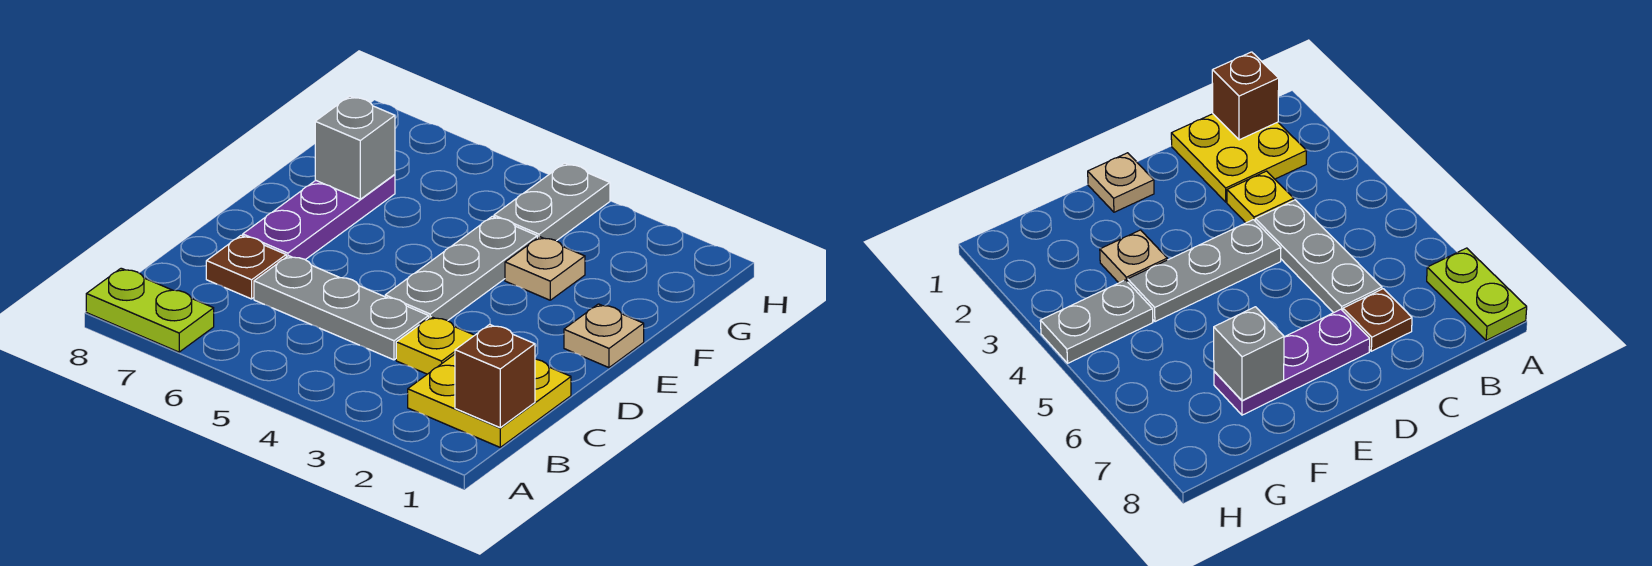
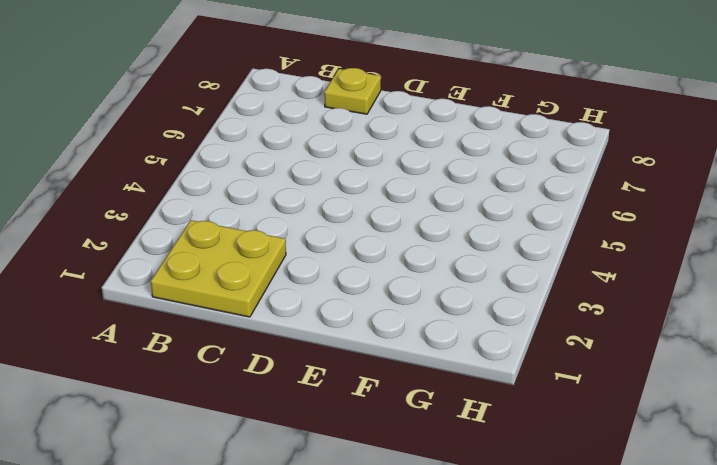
yellow plate C8 level 1 -> yellow plate C3 level 1
none -> lime plate A7:A8 level 1
none -> grey plate C4:C6 level 1
none -> brown plate C7 level 1

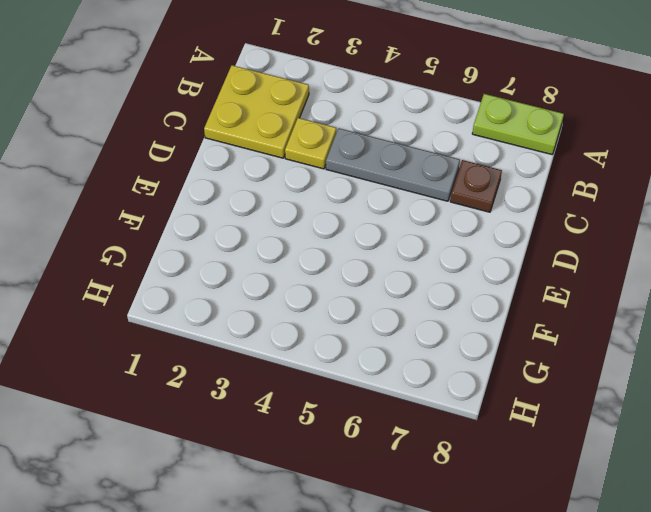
none -> grey plate D4:F4 level 1
none -> purple plate D7:F7 level 1
none -> tan plate E1 level 1

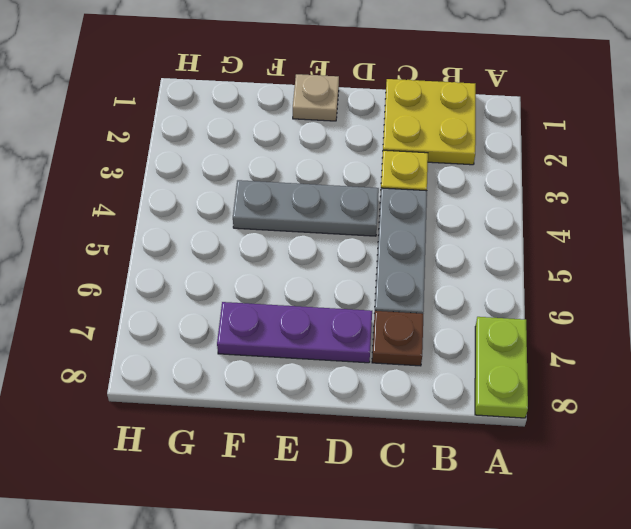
none -> tan plate F3 level 1
none -> grey plate G4:H4 level 1
none -> brown brick B1 level 2

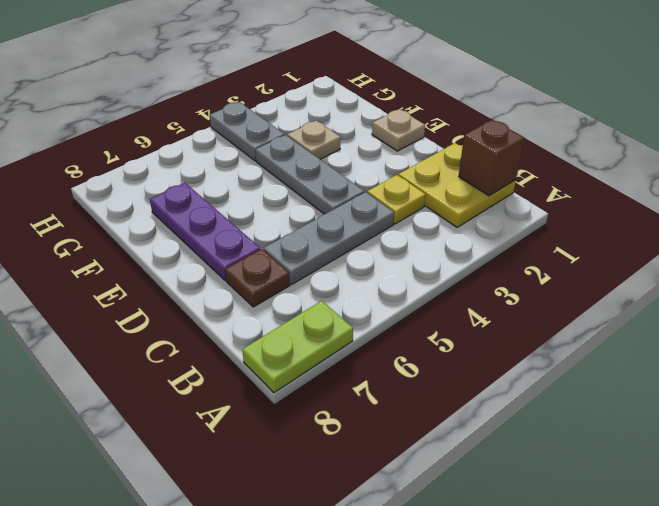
none -> grey brick F7 level 2

